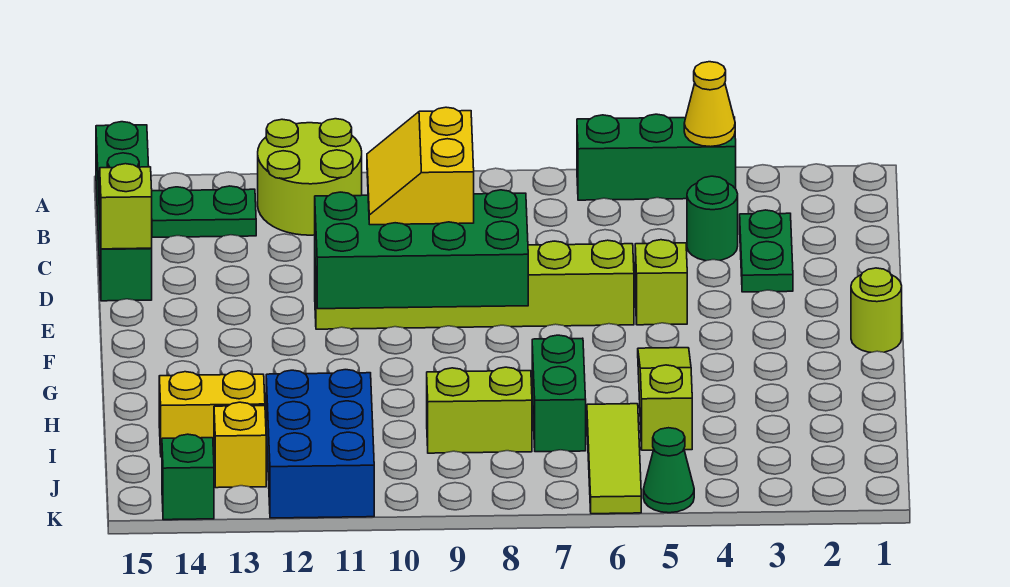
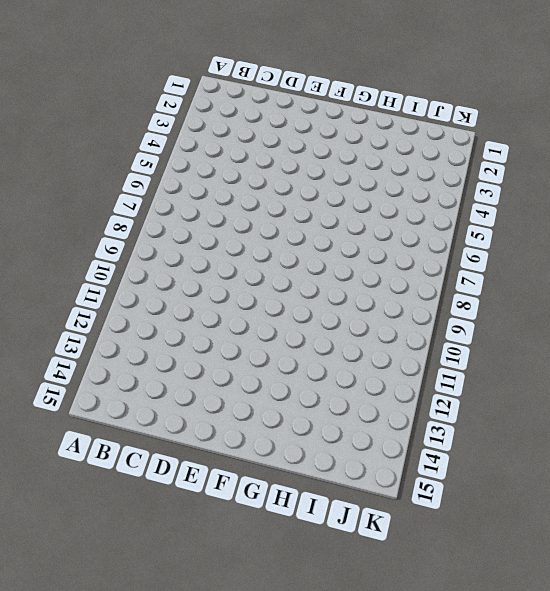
none -> green brick A4:A6 level 1
none -> lime round brick A11:B12 level 1
none -> green brick A15:D15 level 1

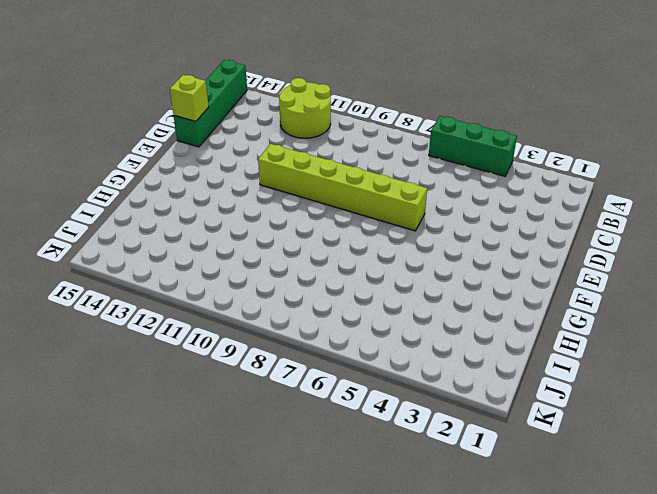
none -> green plate B13:B14 level 1
none -> green plate C3:D3 level 1
none -> green round brick C4 level 1

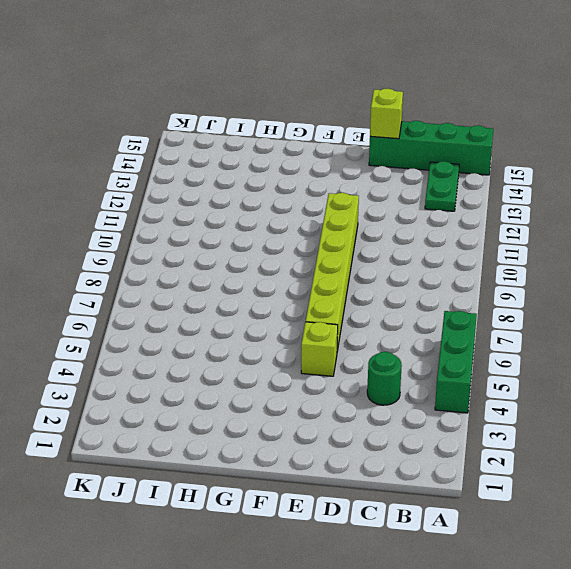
none -> lime round brick A11:B12 level 1
none -> green plate C3:D3 level 1
none -> lime round brick F1 level 1

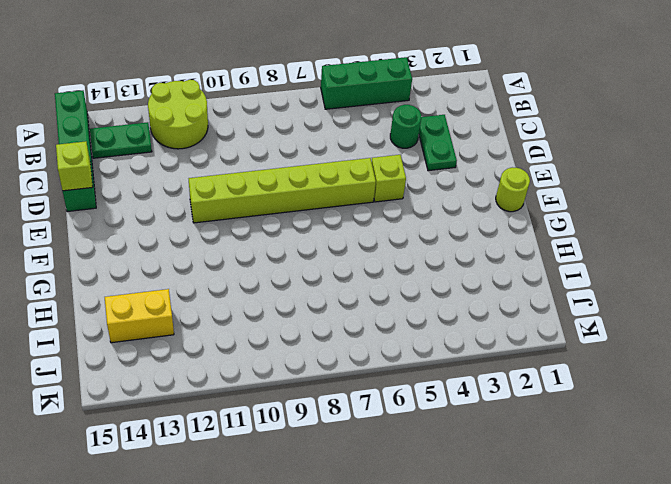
none -> lime slope G5:I5 level 1 top I
none -> green brick H7:I7 level 1
none -> lime tile I6:K6 level 1

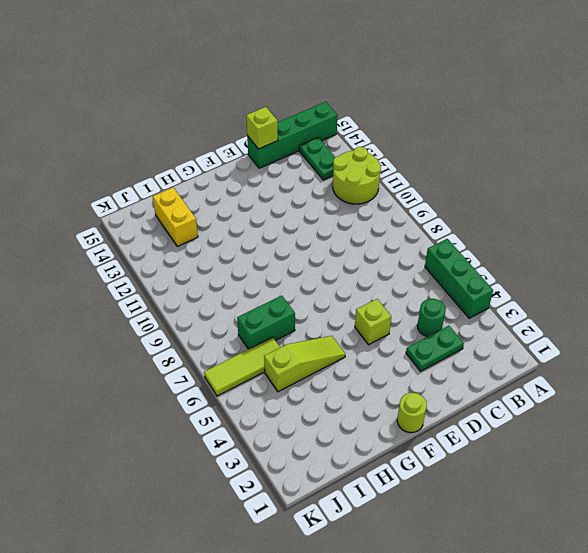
none -> lime brick E6:E11 level 1
none -> lime brick I8:I9 level 1
none -> blue brick I11:K12 level 1

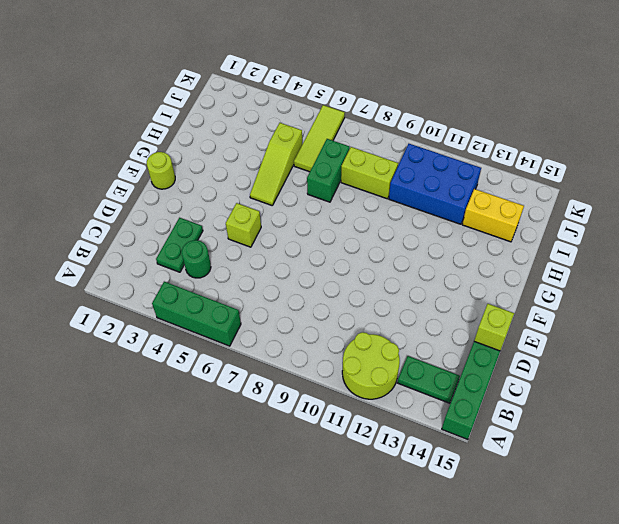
blue brick I10:J12 level 1 -> blue brick I11:K12 level 1
none -> lime brick E6:E11 level 1
none -> yellow brick J13 level 1
none -> green cone K5 level 1

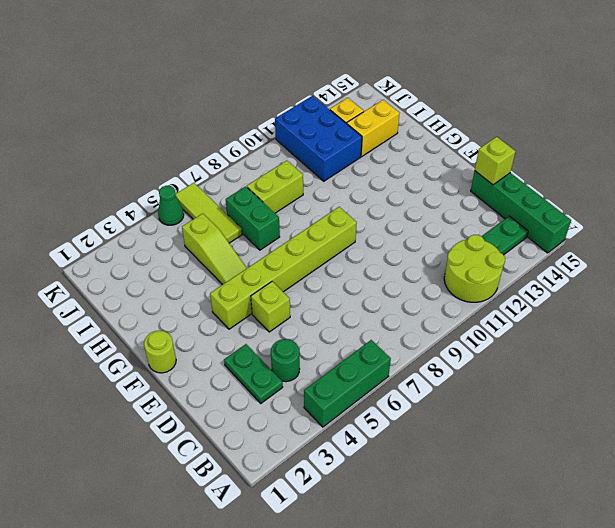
lime brick F4:F9 level 1 -> lime brick E6:E11 level 1
none -> green brick K14 level 1
none -> yellow cone A4 level 2
none -> green brick E8:F11 level 2

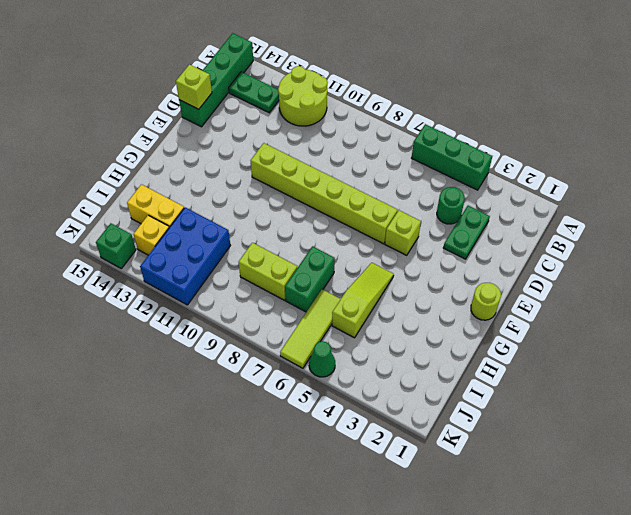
none -> yellow cone A4 level 2
none -> green brick E8:F11 level 2
none -> yellow slope D9:E10 level 3 top 9

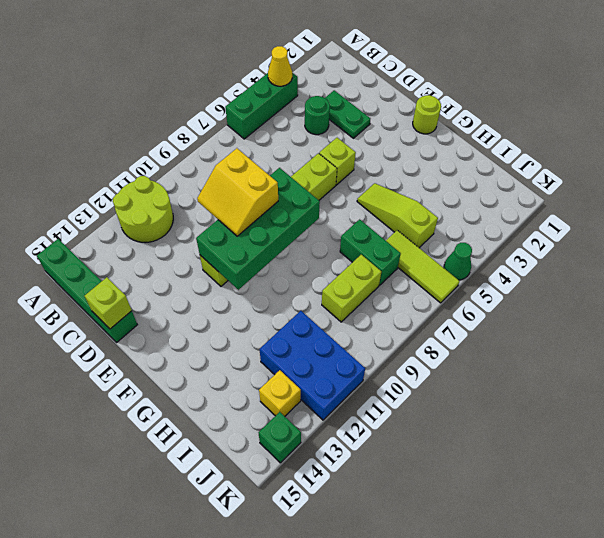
none -> green plate B13:B14 level 1
none -> yellow brick I13:I14 level 1

